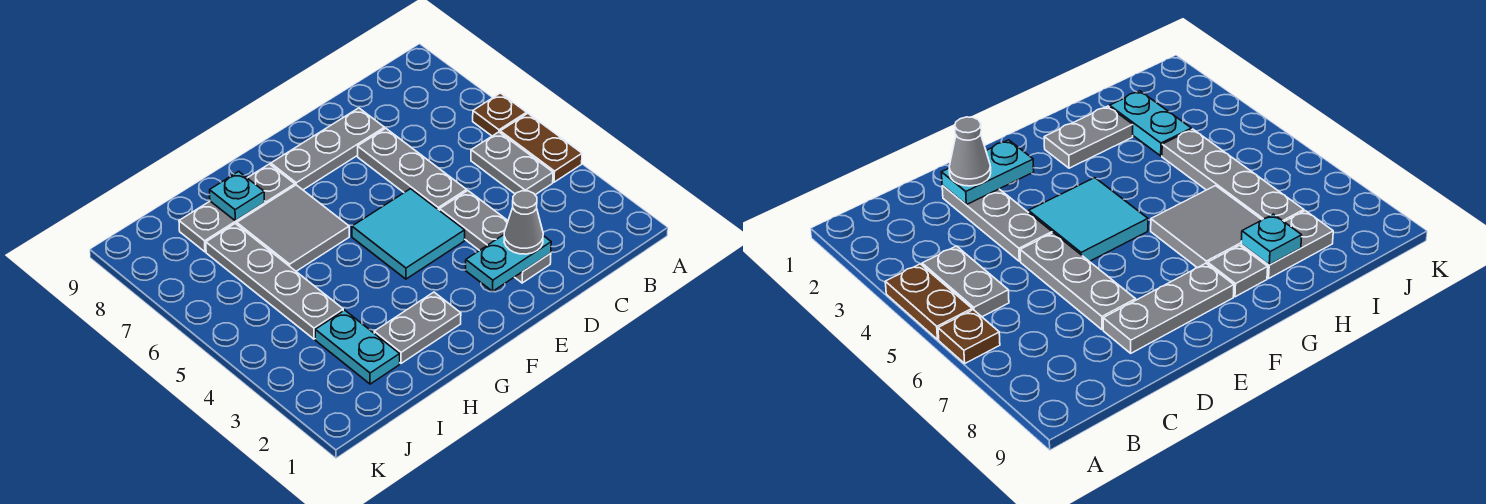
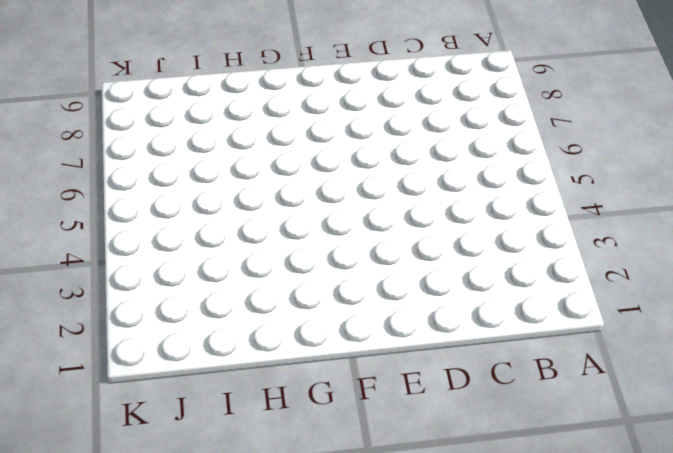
none -> brown plate A4:A5 level 1
none -> brown plate A6 level 1
none -> grey plate B4:B5 level 1

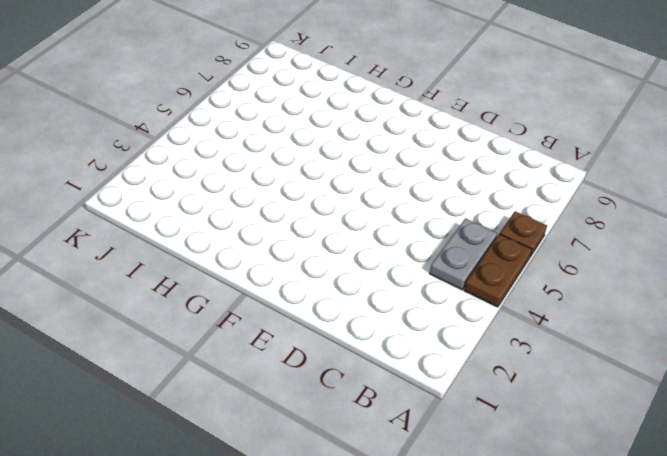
none -> grey plate D2:D4 level 1
none -> grey plate D5:D7 level 1
none -> grey plate D8:F8 level 1

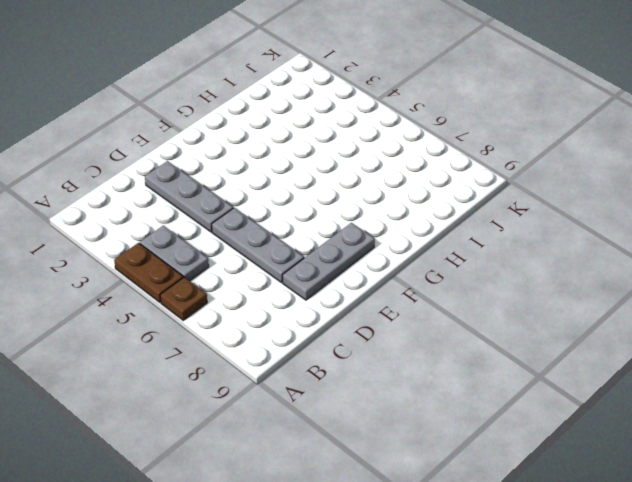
none -> cyan tile E4:F5 level 1
none -> grey plate G2:H2 level 1
none -> grey tile G6:H7 level 1

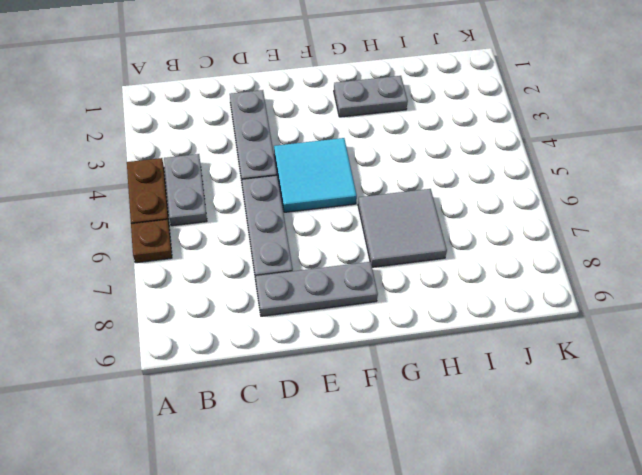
none -> grey plate G8 level 1
none -> grey plate H8:I8 level 1
none -> cyan plate I2:I3 level 1

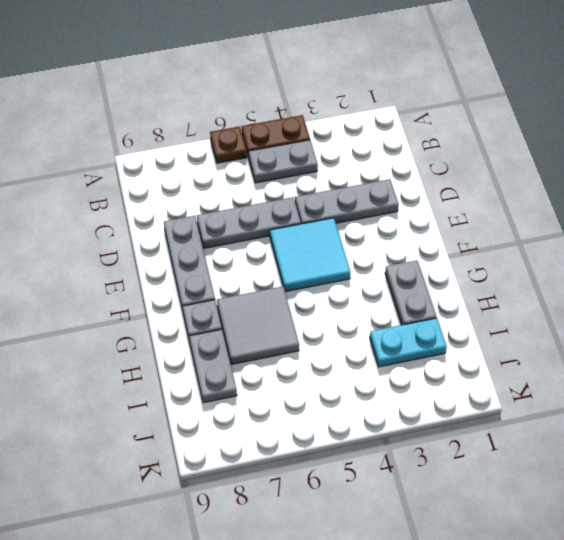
none -> grey plate I4:I7 level 1
none -> cyan plate D2:E2 level 2
none -> cyan plate H8 level 2

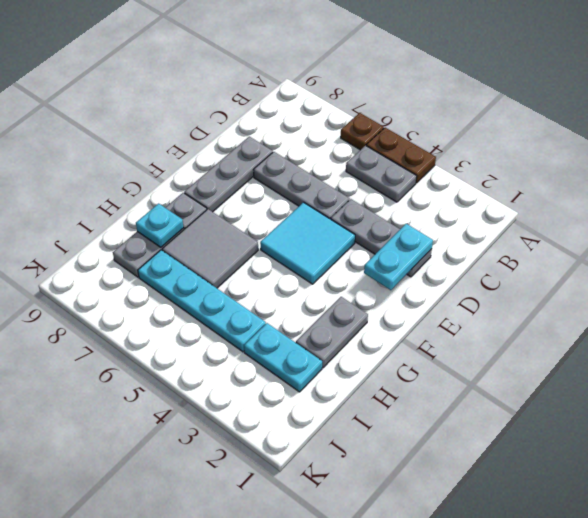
cyan plate I4:I7 level 1 -> grey plate I4:I7 level 1
none -> grey cone D2 level 3

